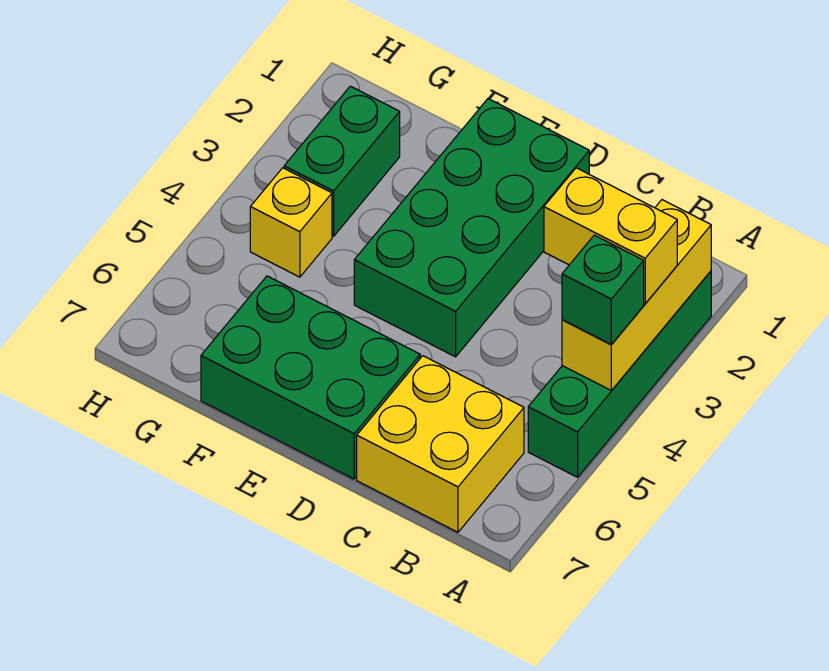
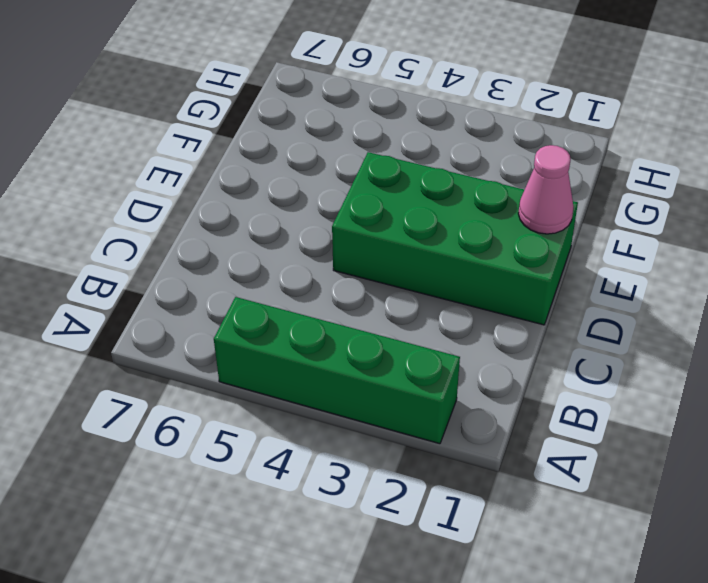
pink cone E1 level 2 -> none
none -> yellow brick B6:C7 level 1
none -> green brick D6:F7 level 1

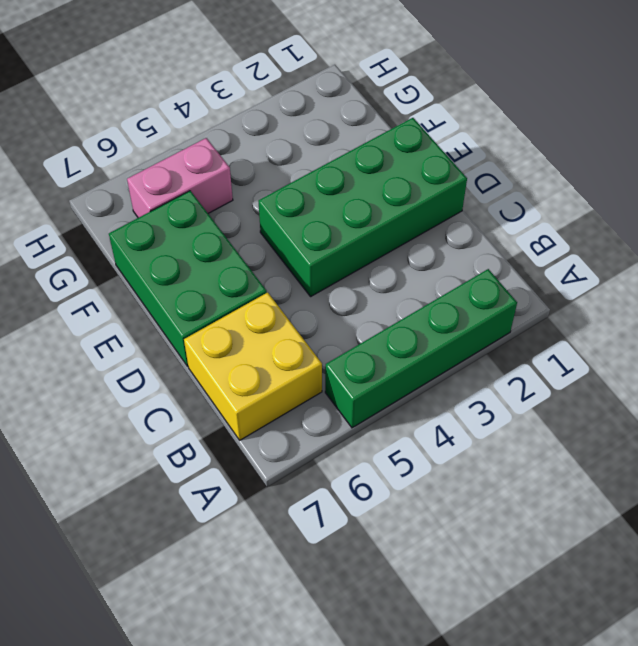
pink brick G5:G6 level 1 -> none
none -> green brick G2:G3 level 1
none -> yellow brick G4 level 1

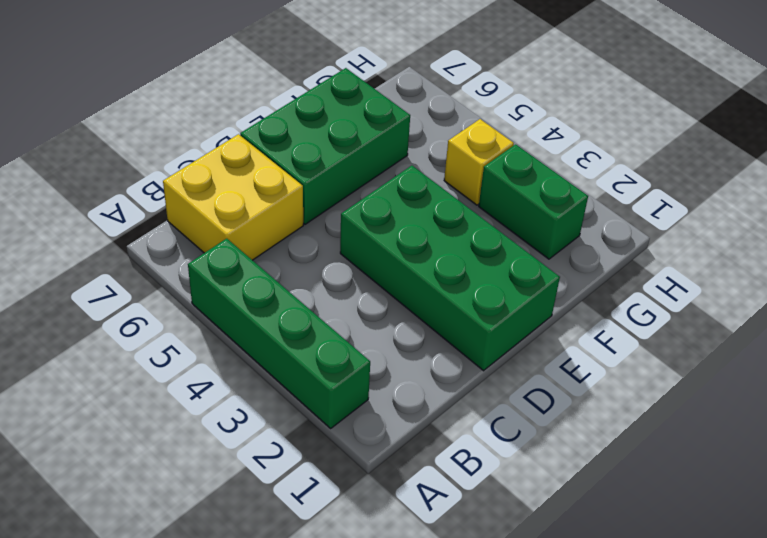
none -> yellow brick A2:A4 level 2
none -> yellow brick A3:B3 level 3

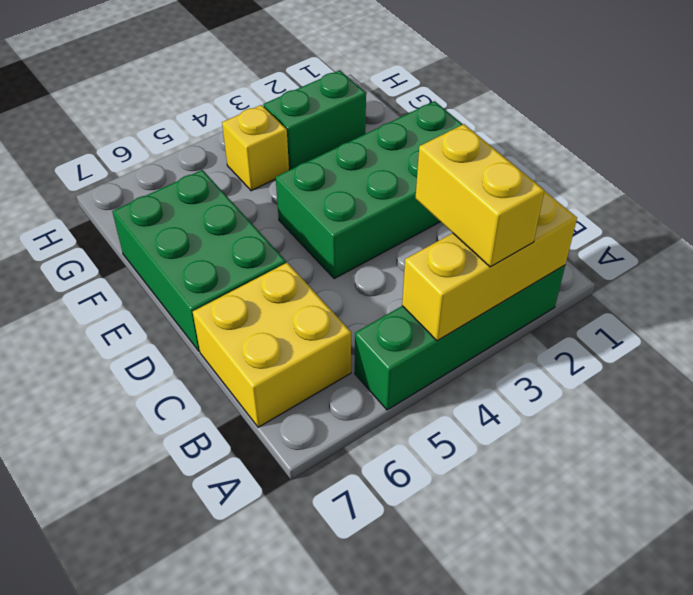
none -> green brick A4 level 3

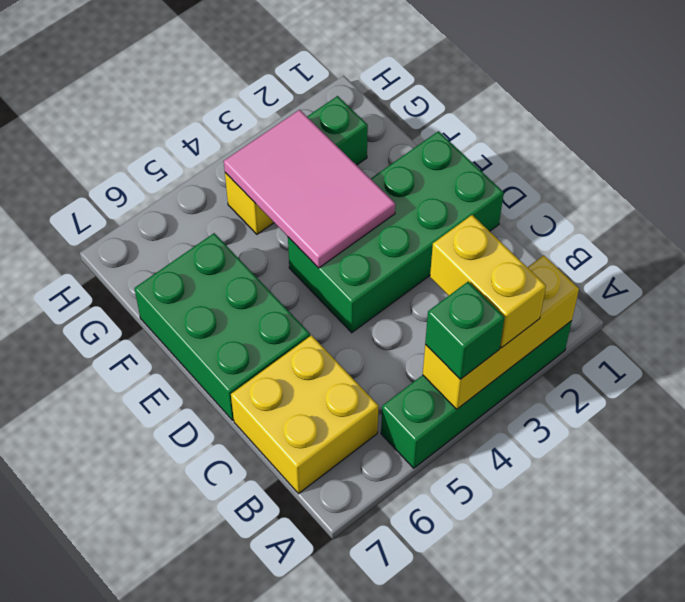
pink tile E3:G4 level 2 -> none

